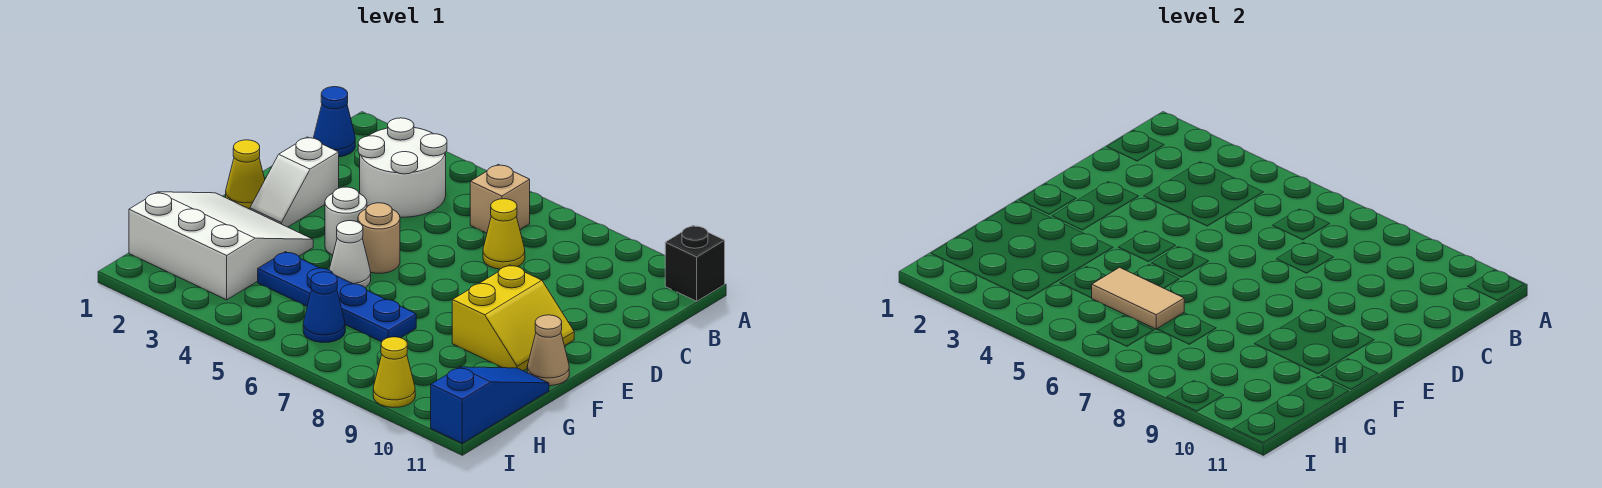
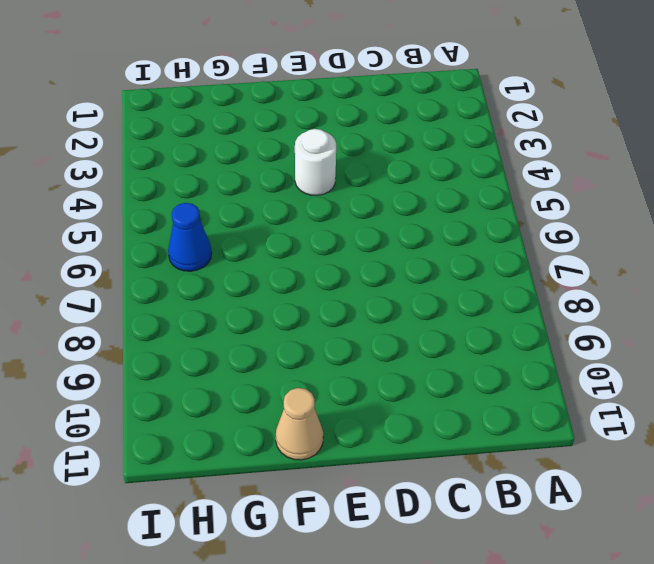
none -> black brick A11 level 1
none -> blue cone B1 level 1
none -> white round brick B3:C4 level 1

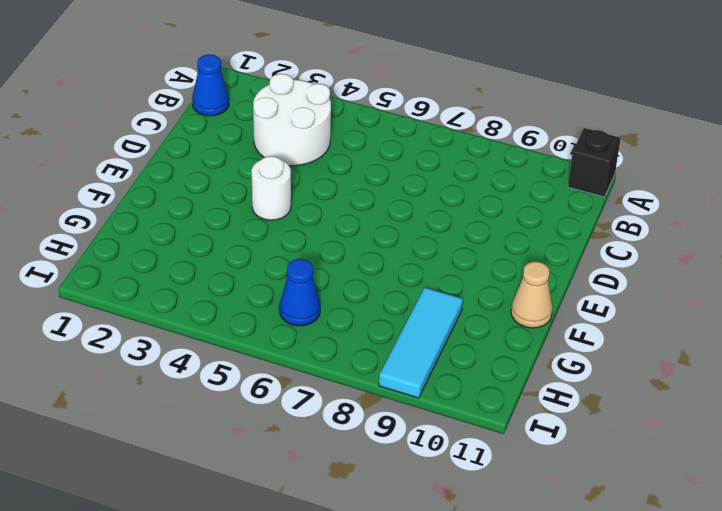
cyan tile G9:I9 level 1 -> yellow cone I9 level 1
none -> tan brick B6 level 1
none -> yellow cone C7 level 1
none -> white slope D2:E2 level 1 top D

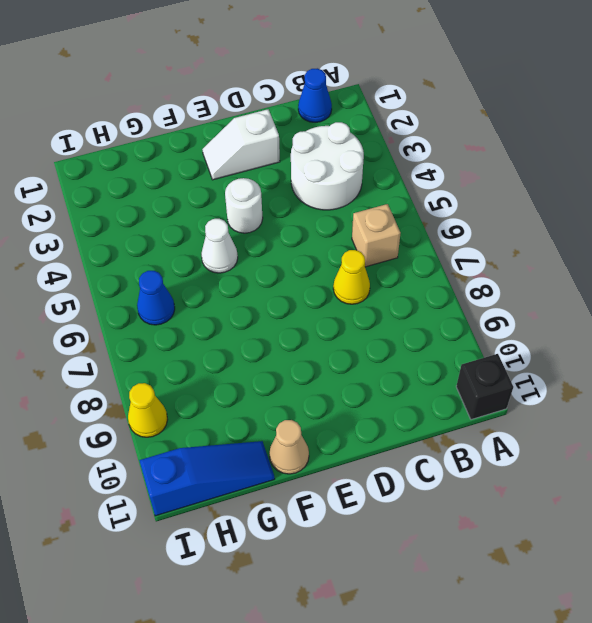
none -> yellow cone E1 level 1
none -> tan round brick E5 level 1
none -> yellow slope E9:F10 level 1 top 9

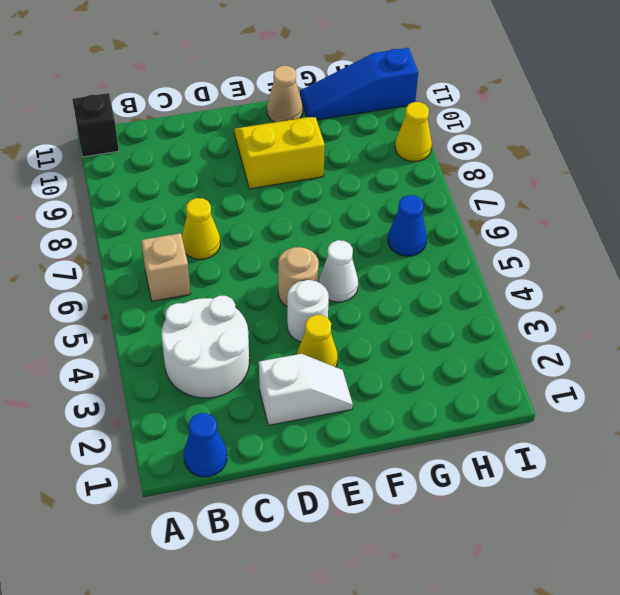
yellow cone E3 level 1 -> yellow cone E1 level 1
none -> white slope F1:H3 level 1 top H
none -> blue plate G4:G7 level 1
none -> tan tile G5:G6 level 2

